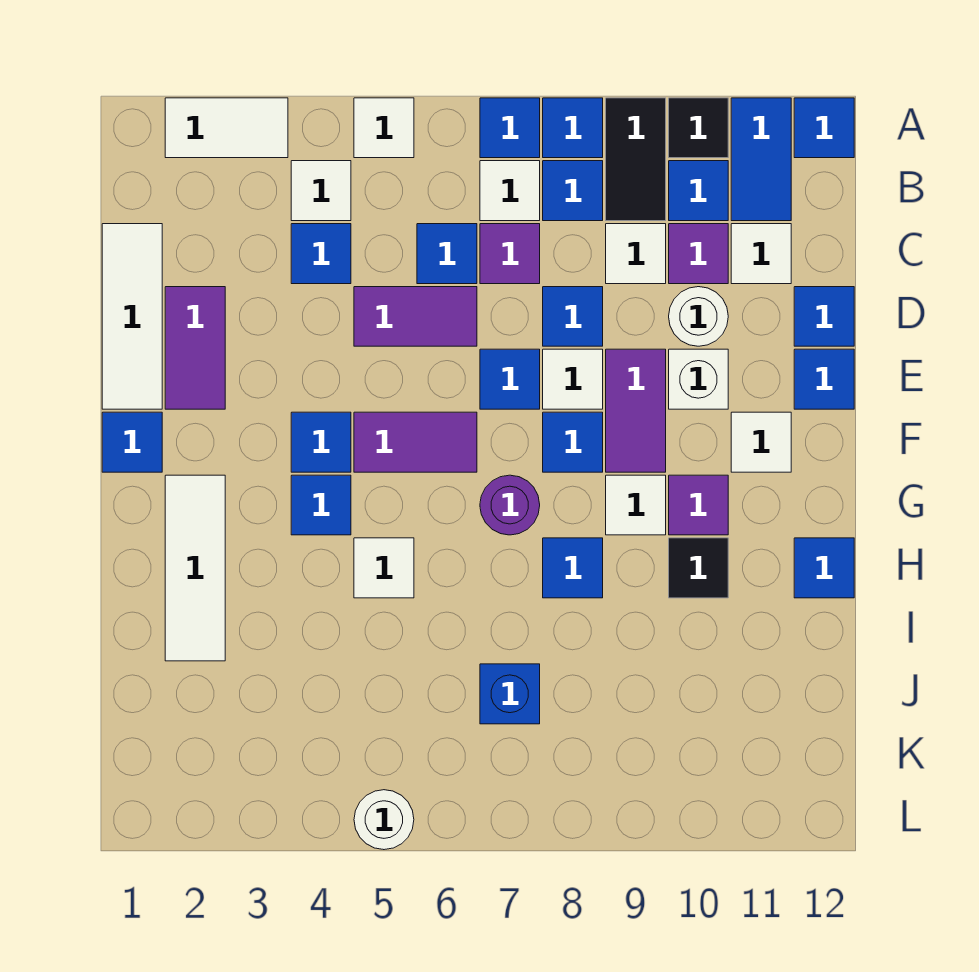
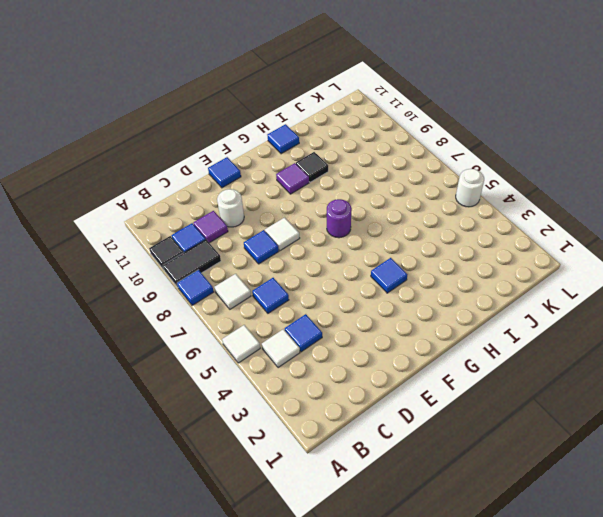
none -> white tile A2:A3 level 1
none -> blue tile A7 level 1
none -> blue tile A11:B11 level 1
none -> blue tile A12 level 1

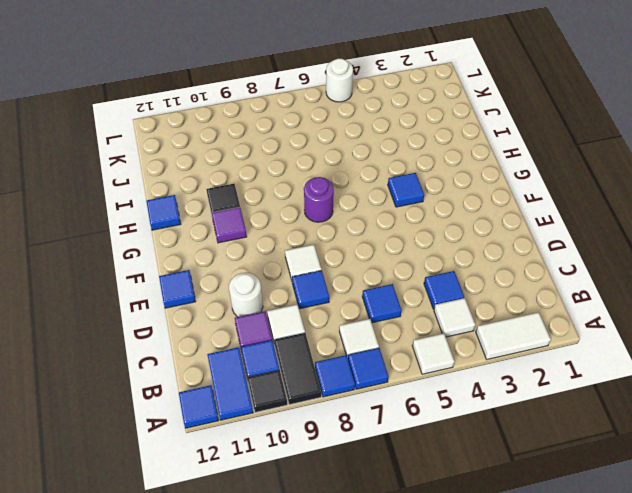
none -> blue tile B8 level 1
none -> white tile C1:E1 level 1
none -> purple tile C7 level 1
none -> white tile C11 level 1

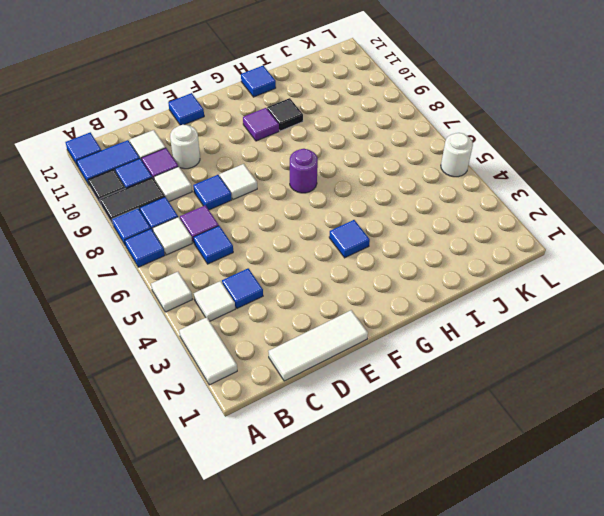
none -> purple tile D2:E2 level 1
none -> purple tile D5:D6 level 1
none -> blue tile D12 level 1
none -> blue tile E7 level 1

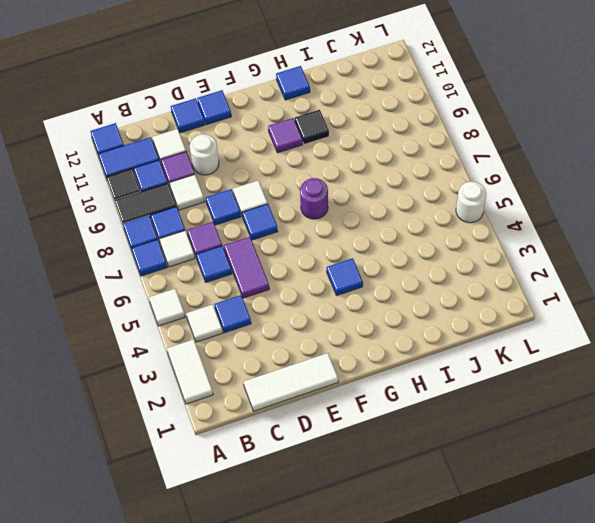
none -> purple tile D2:E2 level 1
none -> purple tile E9:F9 level 1
none -> white brick E10 level 1
none -> blue tile F1 level 1

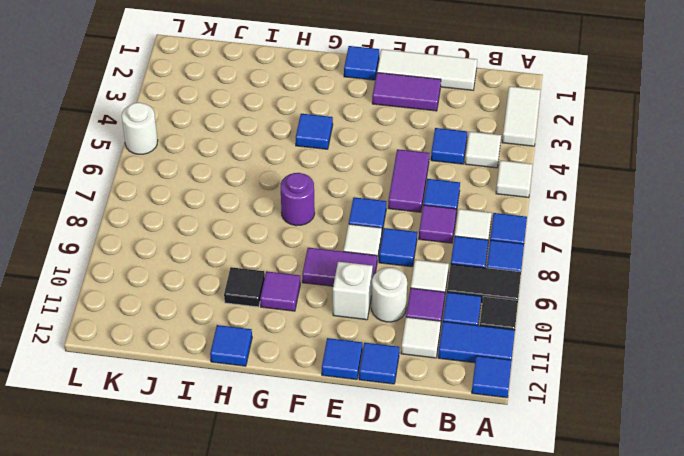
none -> blue tile F4 level 1
none -> purple tile F5:F6 level 1
none -> blue tile F8 level 1
none -> white tile F11 level 1

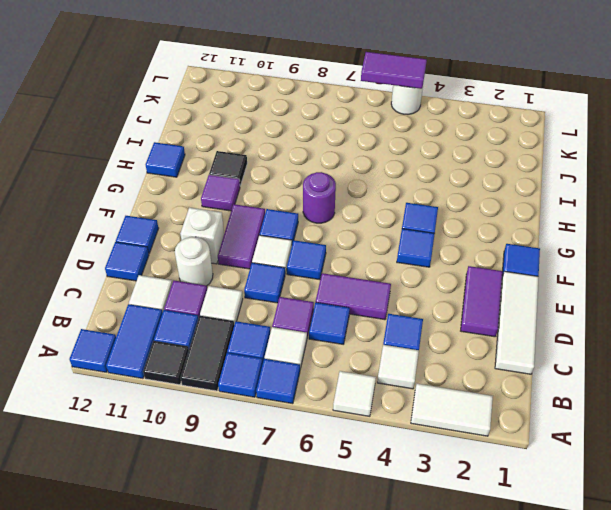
purple tile L5:L6 level 2 -> purple tile F5:F6 level 1
none -> white tile F11 level 1
none -> white tile G2:I2 level 1
none -> white tile G9 level 1
none -> white tile H5 level 1

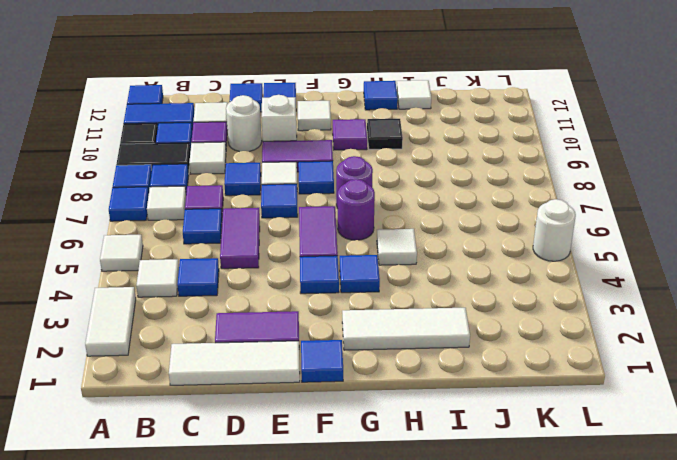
purple round brick G6 level 1 -> none
white tile I12 level 1 -> white tile G9 level 1
none -> blue tile H8 level 1
none -> blue brick J7 level 1

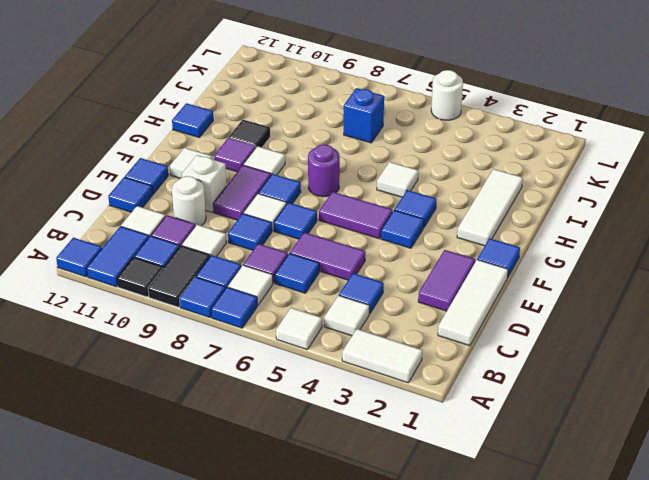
none -> blue tile H8 level 1

